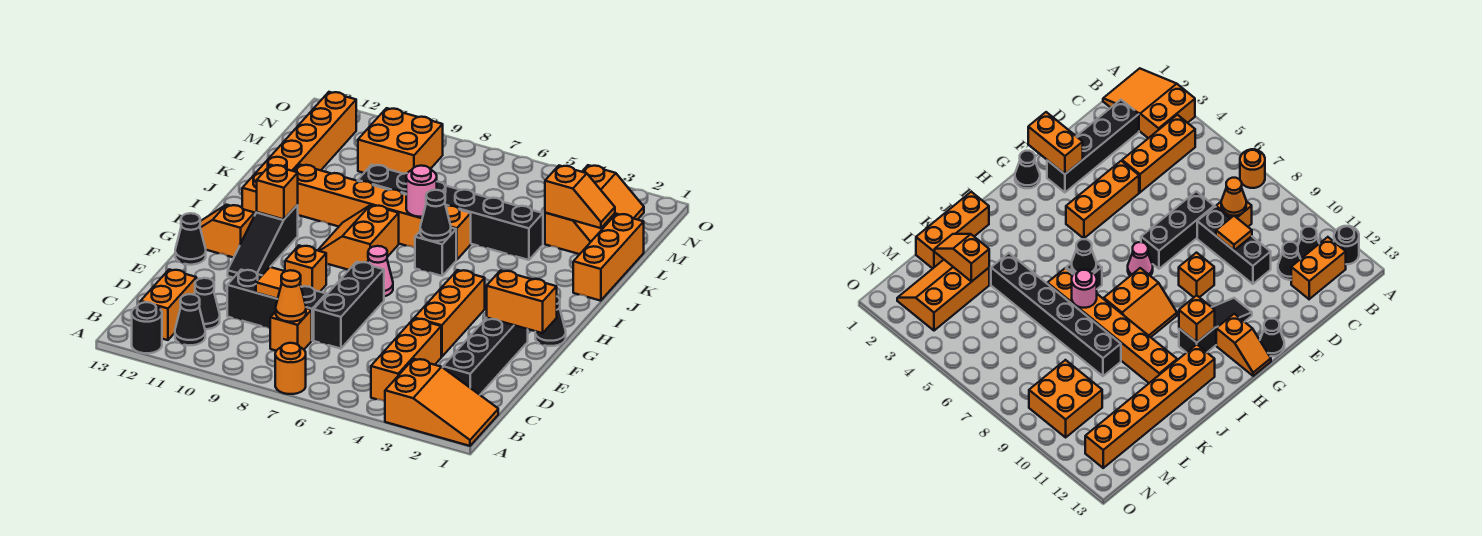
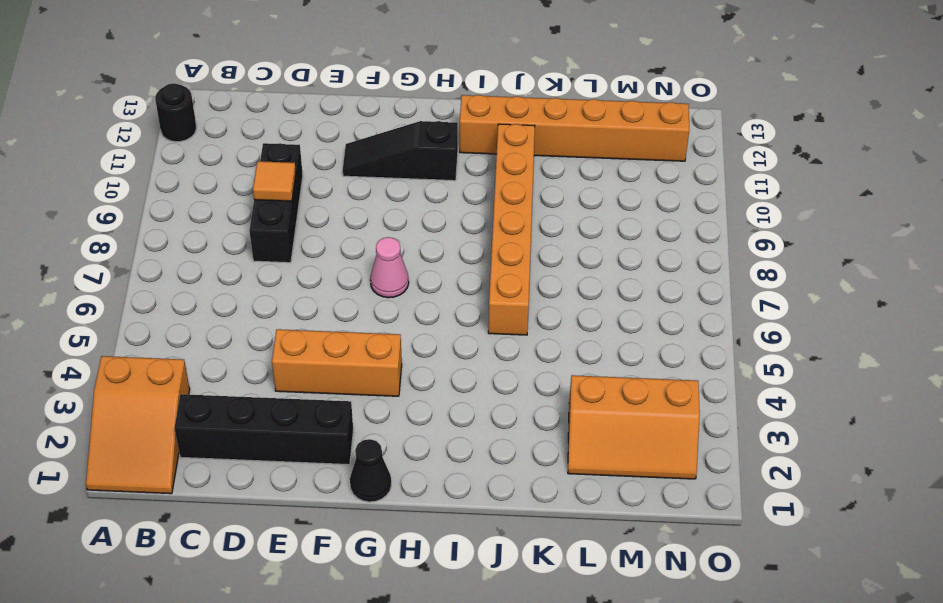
none -> orange round brick A7 level 1
none -> orange brick B4:D4 level 1
none -> black cone B11 level 1
none -> orange brick B12:C12 level 1

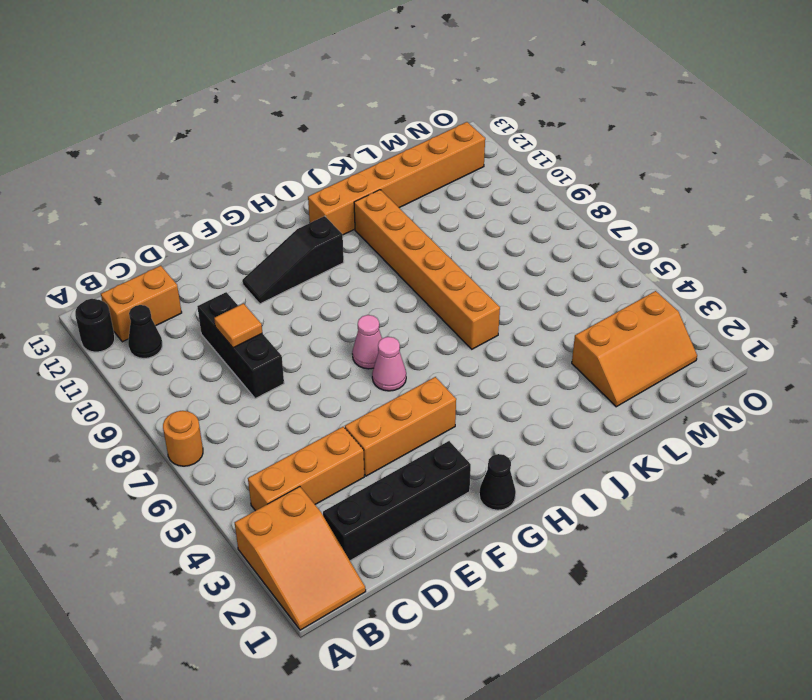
pink cone G6 level 1 -> none
none -> orange brick C8 level 1
none -> black cone C11 level 1
none -> black brick D7:F7 level 1
none -> orange brick F9 level 1

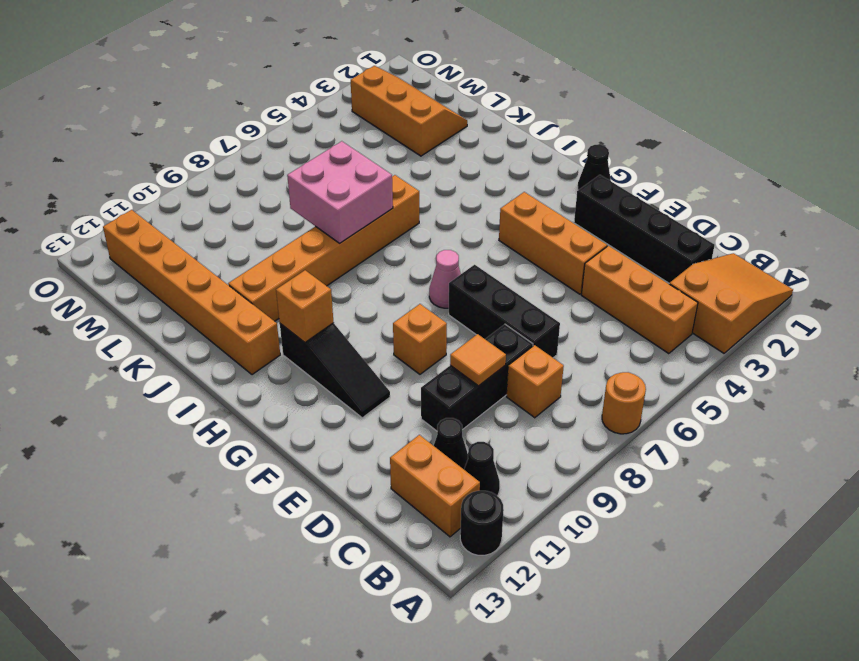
pink brick J7:K8 level 2 -> pink round brick J7 level 2
none -> black cone F13 level 1
none -> orange slope G12:G13 level 1 top 12
none -> orange slope H8:I9 level 1 top 8
none -> black brick I6 level 1

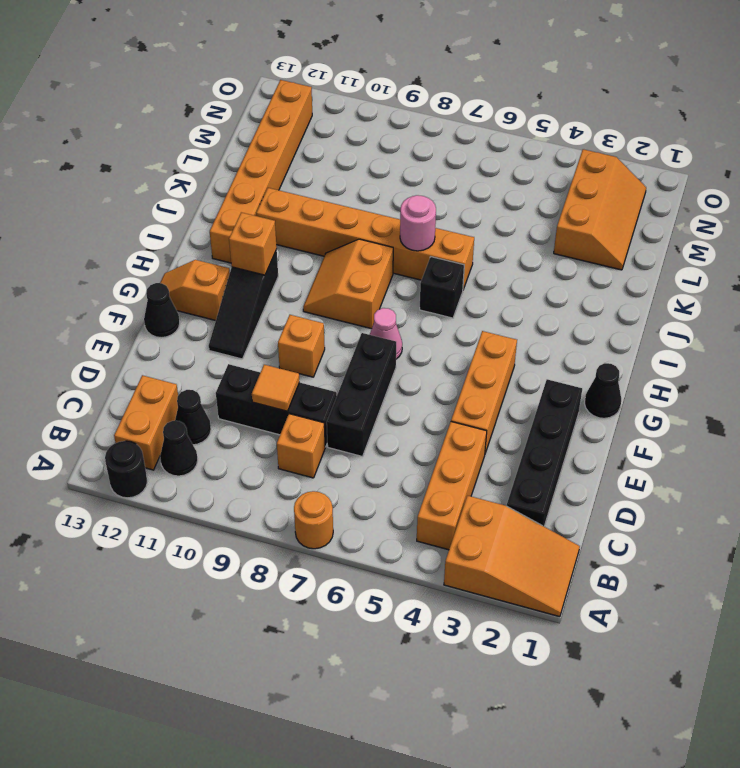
none -> orange brick J1:L1 level 1
none -> black brick K4:K9 level 1
none -> orange brick M9:N10 level 1
none -> orange cone C8 level 2

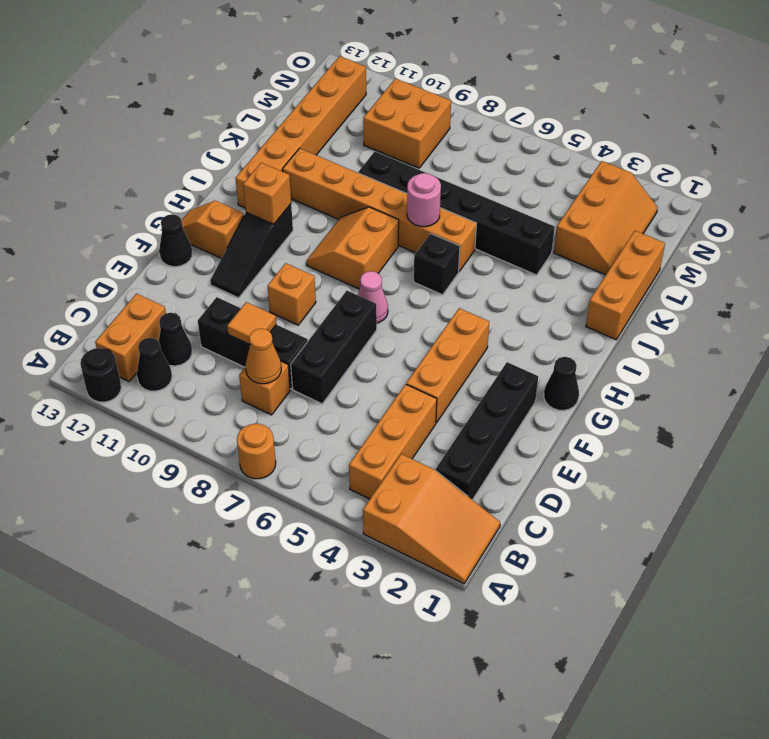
none -> orange brick F1:F2 level 2
none -> black cone I6 level 2
none -> orange slope L2:L3 level 2 top 3

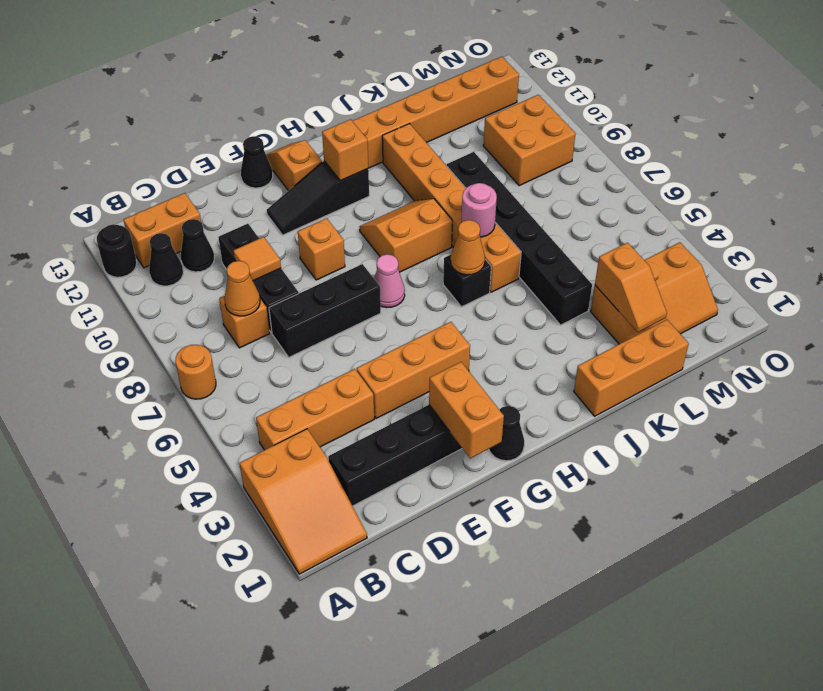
orange cone I6 level 2 -> black cone I6 level 2

